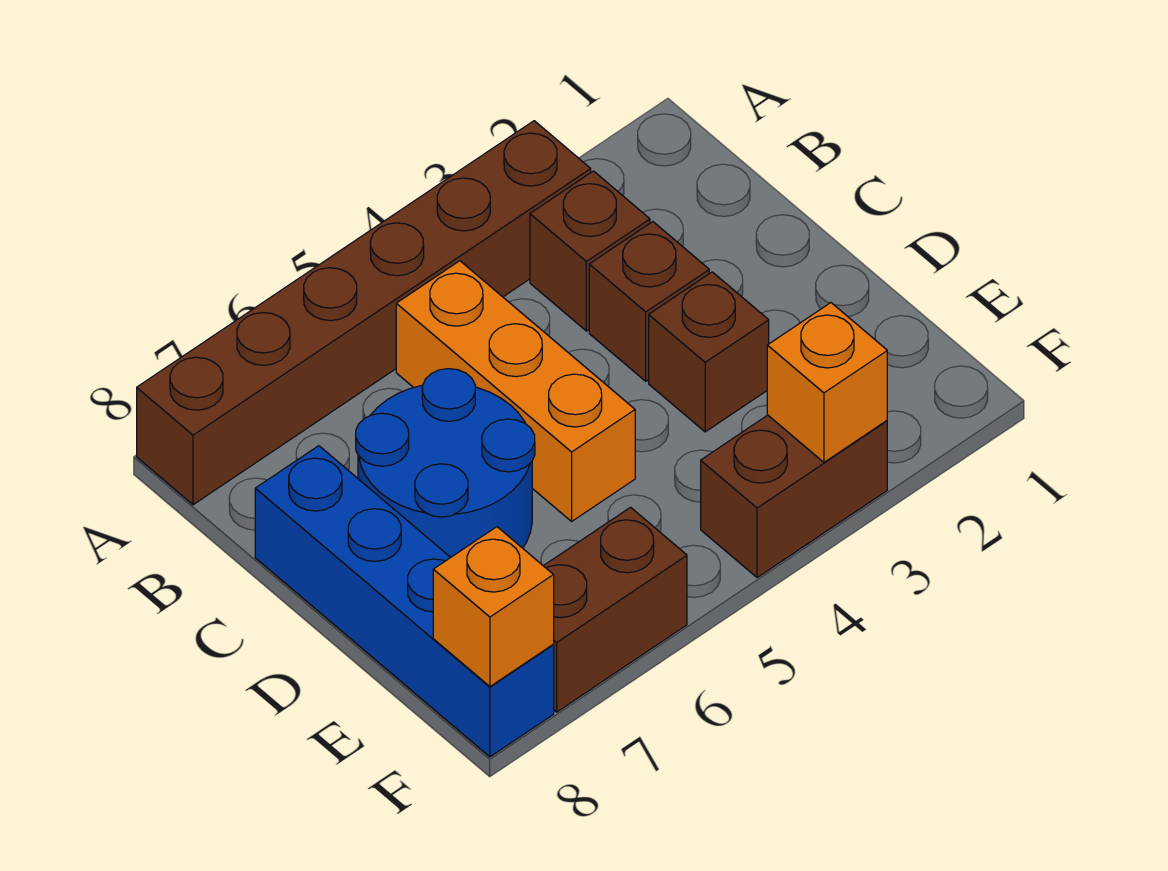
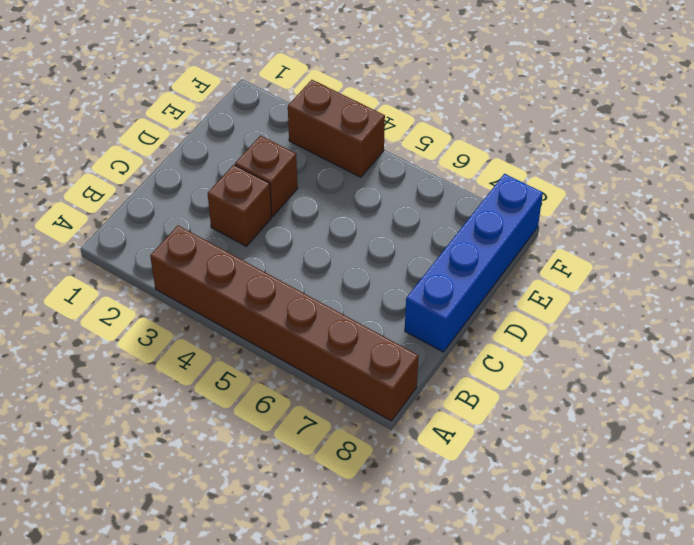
none -> brown brick B3 level 1
none -> orange brick B5:D5 level 1

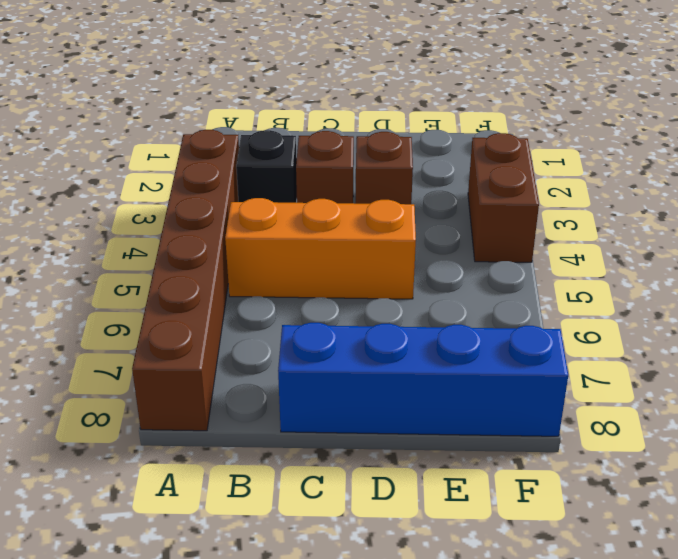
black brick B3 level 1 -> brown brick B3 level 1
none -> blue round brick C6:D7 level 1
none -> brown brick F6:F7 level 1

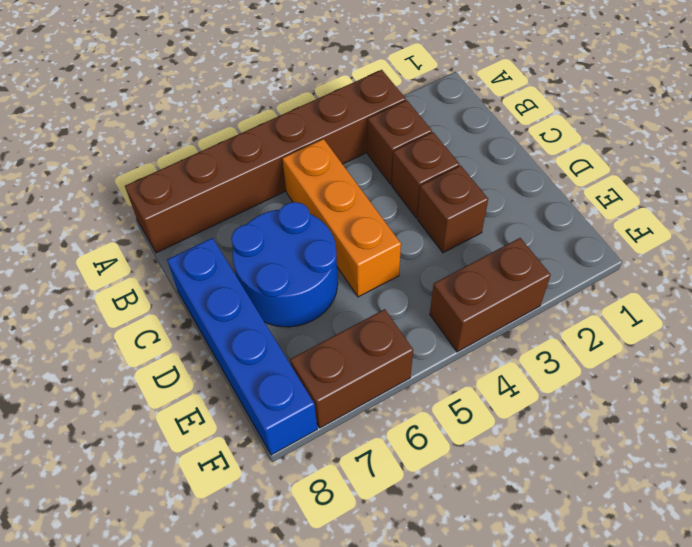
none -> orange brick F3 level 2
none -> orange brick F8 level 2

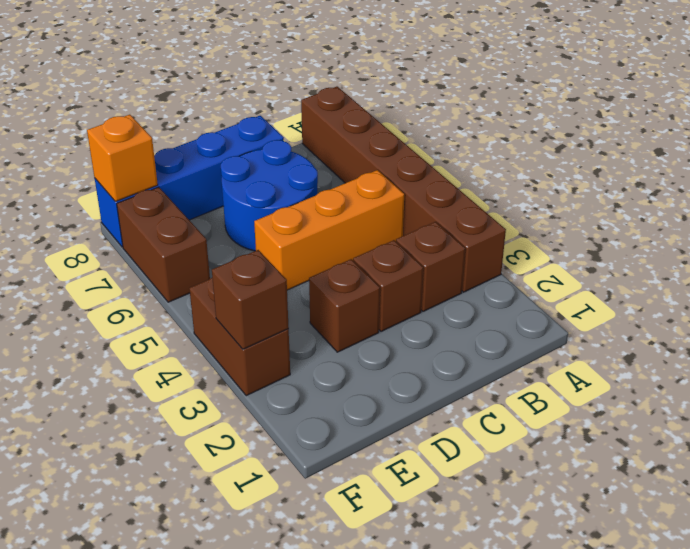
brown brick F3 level 2 -> orange brick F3 level 2

